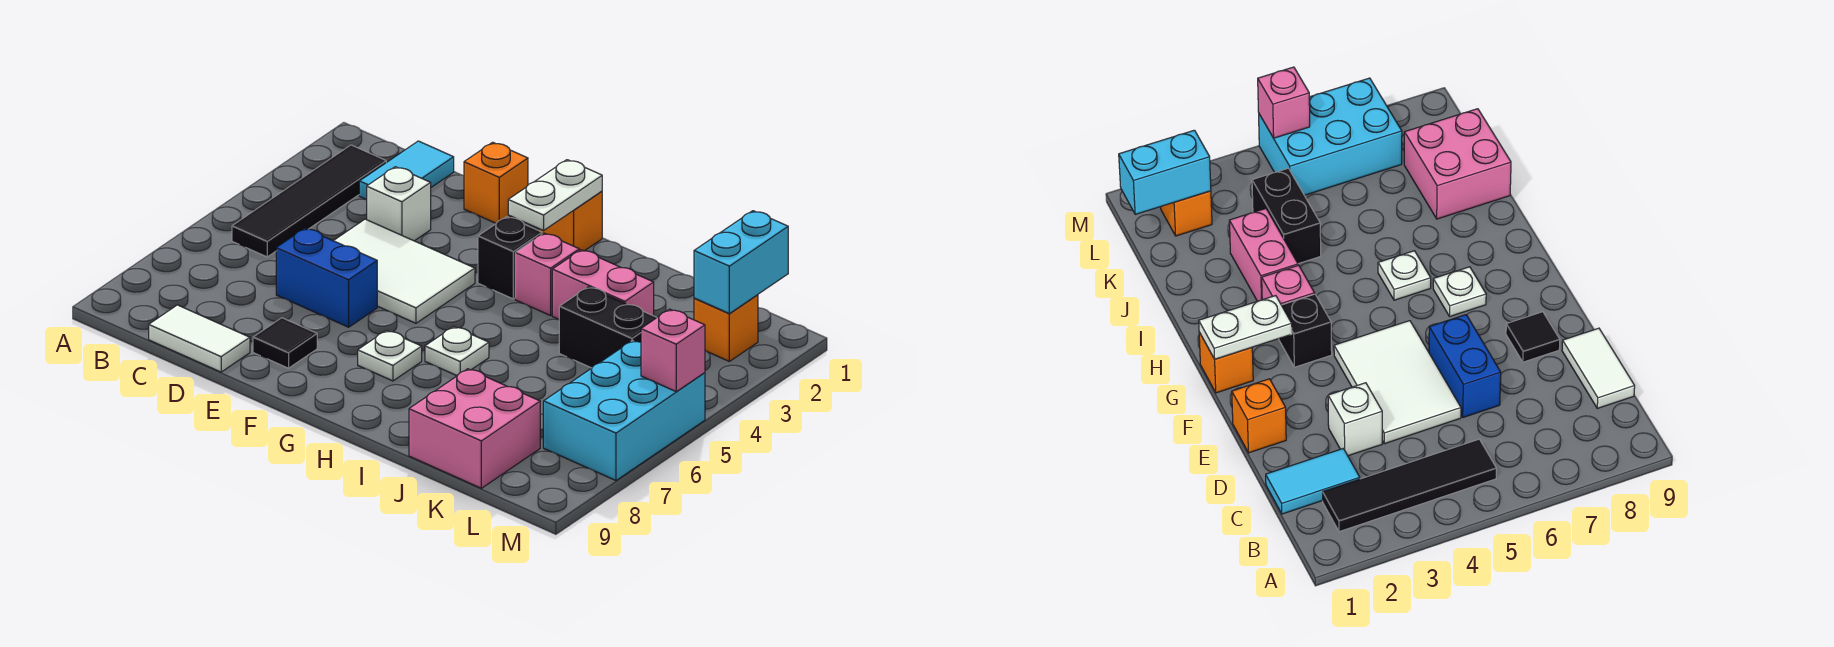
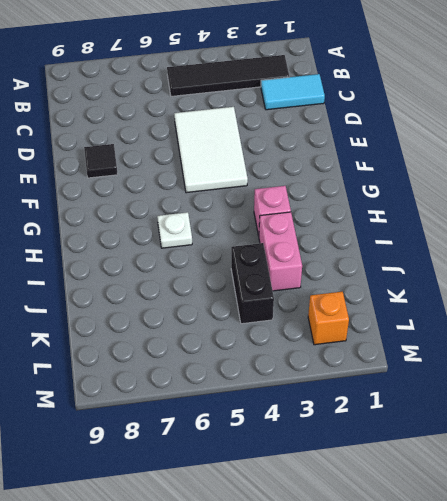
none -> white tile C9:D9 level 1
none -> white brick D3 level 1
none -> blue brick D6:E6 level 1

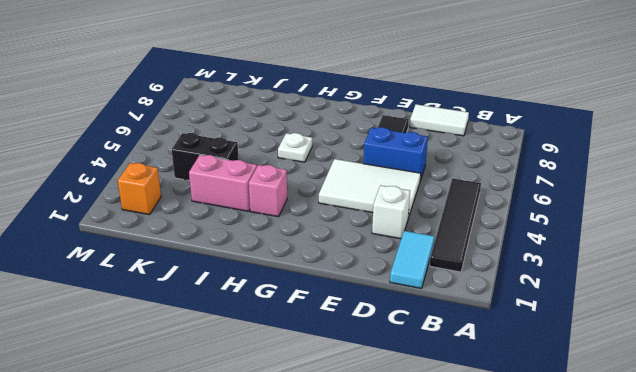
none -> orange brick E1 level 1
none -> orange brick G1 level 1
none -> black brick G3 level 1

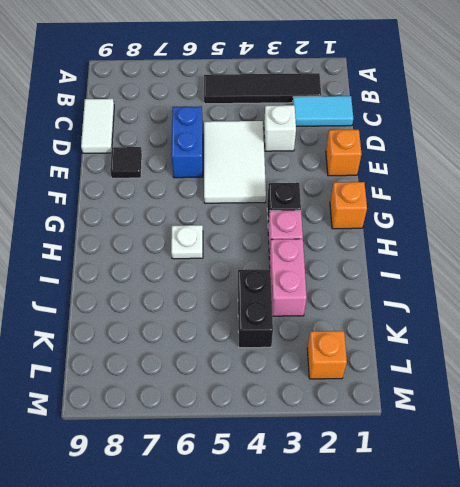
none -> white plate G7 level 1
none -> pink brick J8:K9 level 1
none -> cyan brick L5:M7 level 1

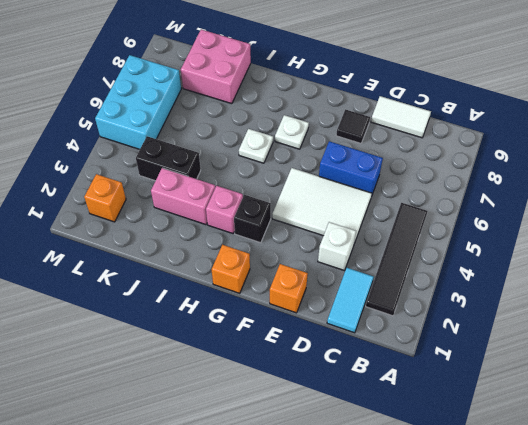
none -> white plate G1:G2 level 2
none -> cyan brick L1:L2 level 2
none -> pink brick M5 level 2

